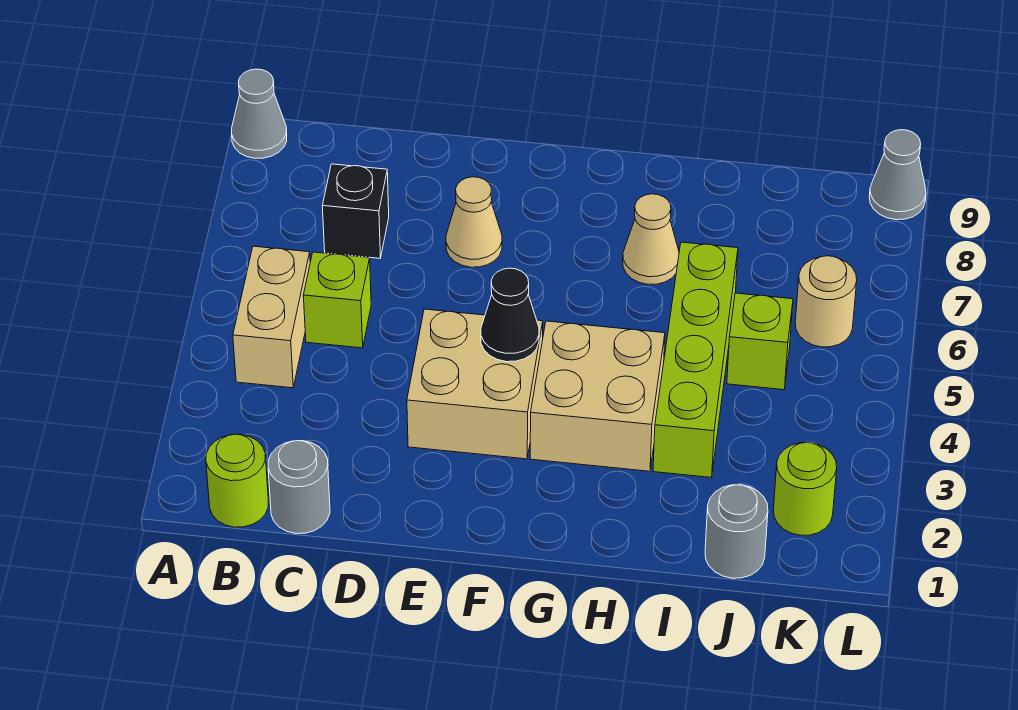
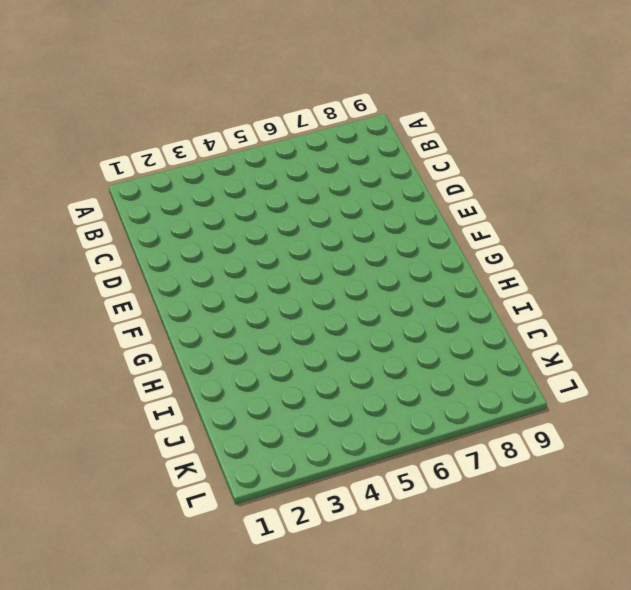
none -> grey cone A9 level 1
none -> lime round brick B1 level 1
none -> tan brick B4:B5 level 1

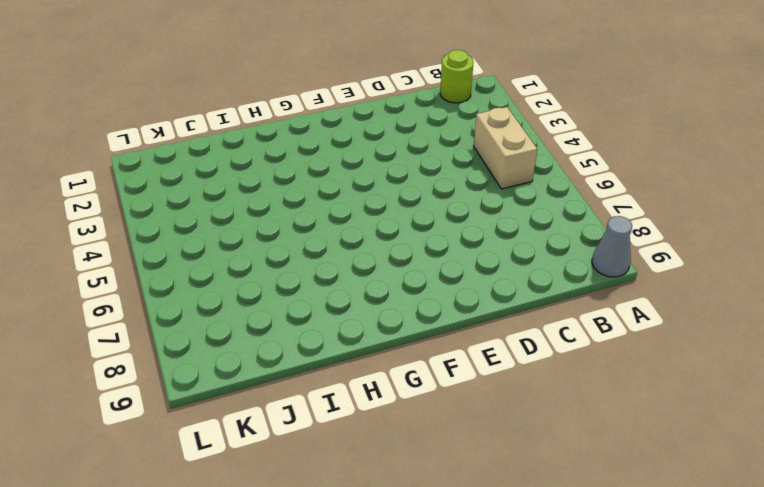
none -> grey round brick C1 level 1
none -> lime brick C5 level 1
none -> black brick C7 level 1

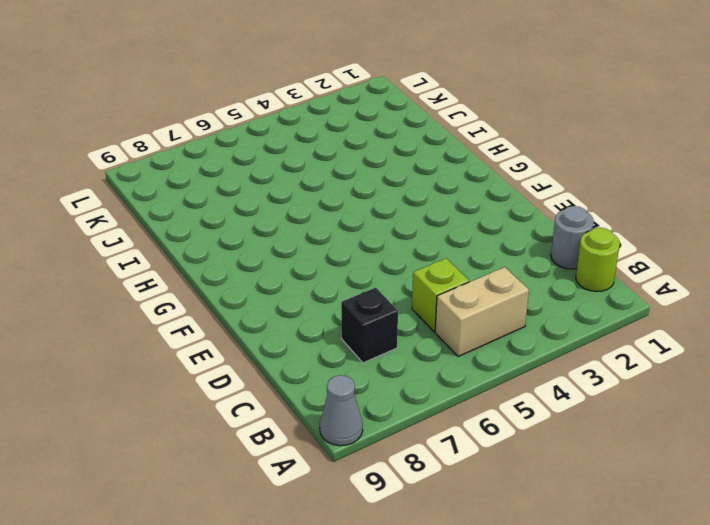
none -> tan brick E3:F4 level 1
none -> tan cone E7 level 1
none -> tan brick G3:H4 level 1

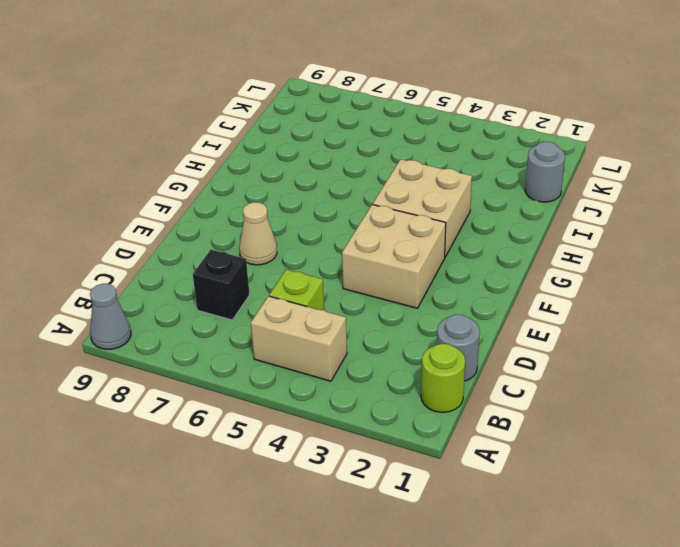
none -> tan cone H7 level 1
none -> lime brick I3:I6 level 1
none -> lime brick J5 level 1

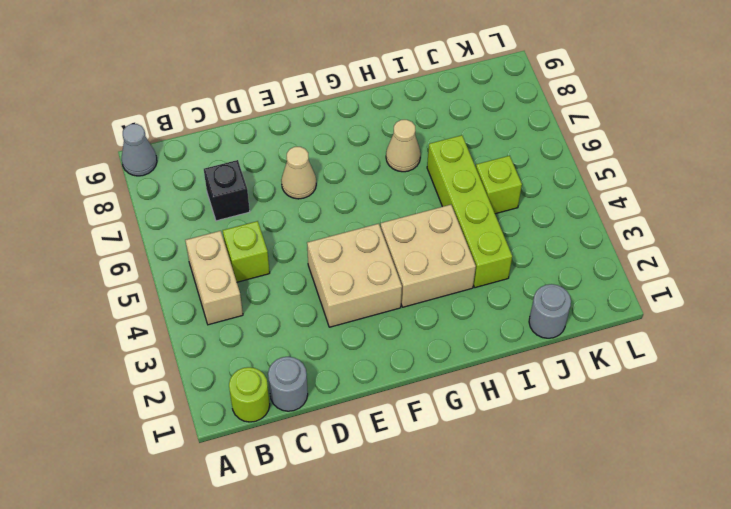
none -> lime round brick K2 level 1
none -> tan round brick K6 level 1
none -> grey cone L9 level 1

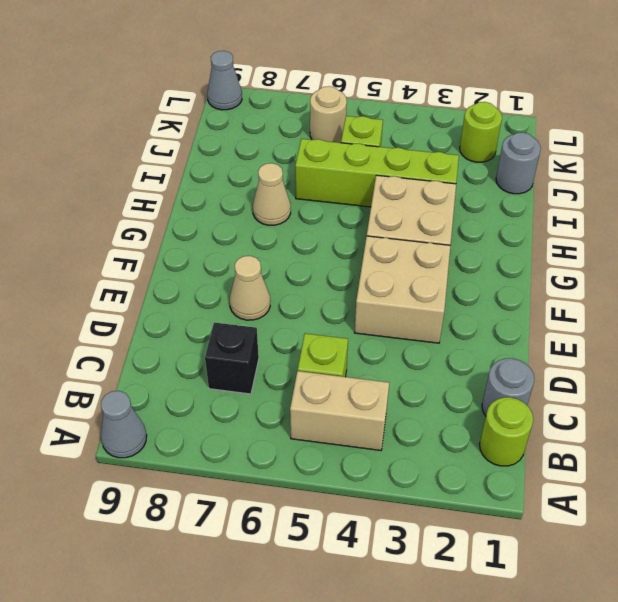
none -> black cone F4 level 2

